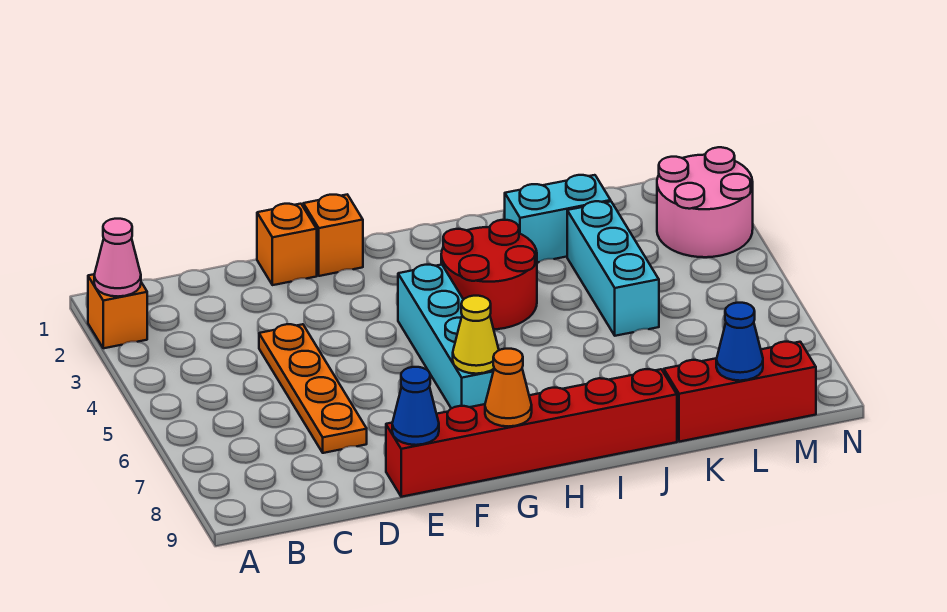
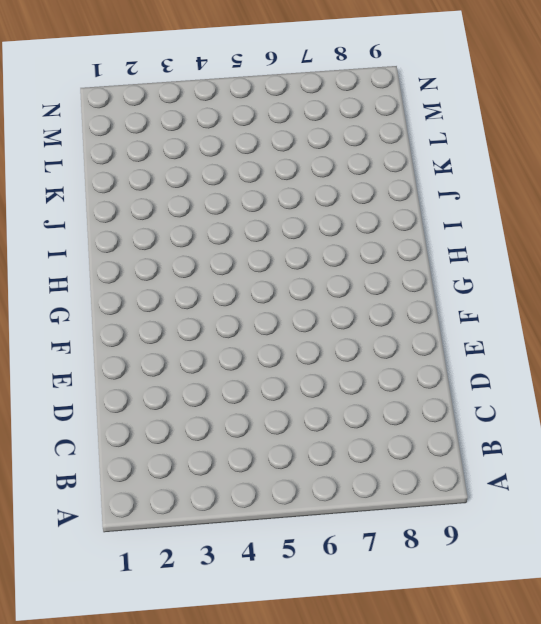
none -> orange brick A2 level 1
none -> orange plate D4:D7 level 1
none -> orange brick E1 level 1

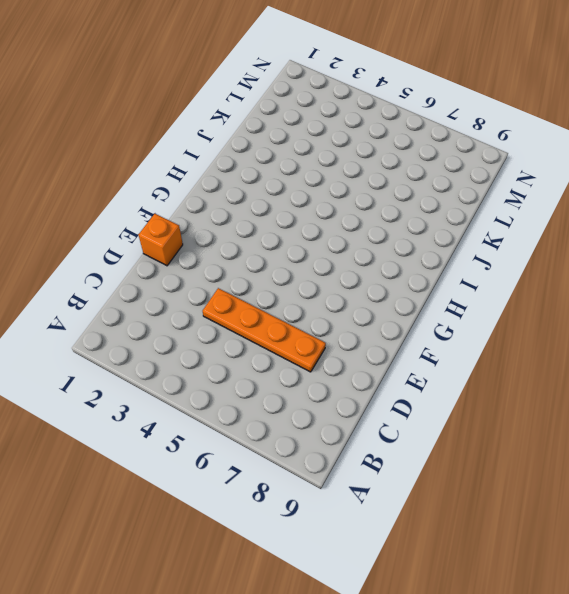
none -> orange brick A2 level 1
none -> red brick E9:J9 level 1
none -> orange brick F1 level 1

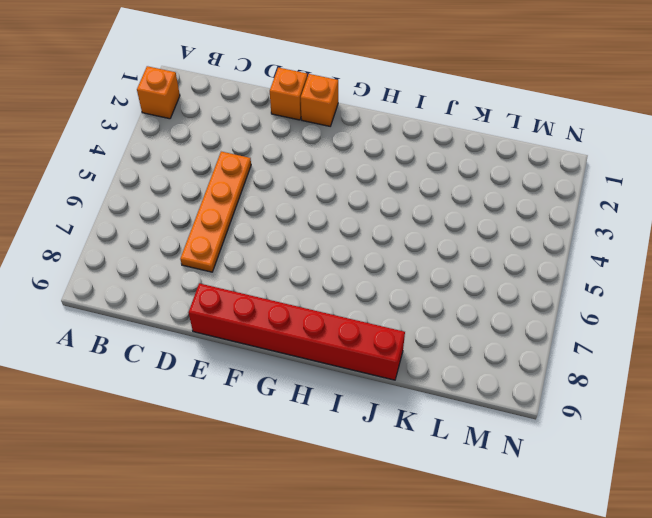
none -> cyan brick G4:G7 level 1
none -> red round brick H3:I4 level 1
none -> cyan brick J2:K2 level 1

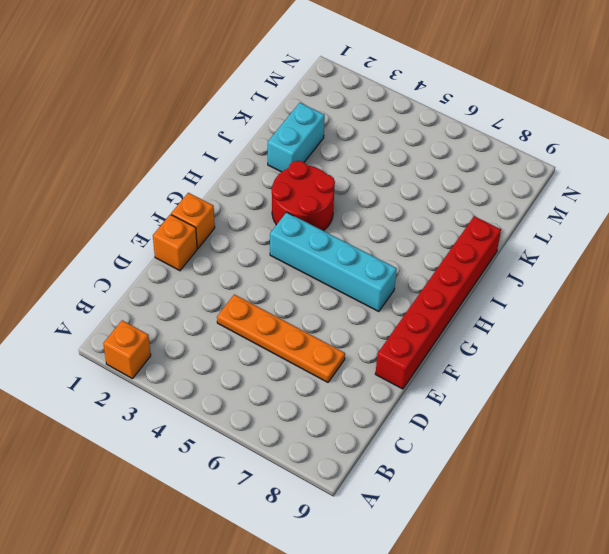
none -> cyan brick K3:K5 level 1
none -> red brick K9:M9 level 1
none -> pink round brick M2:N3 level 1

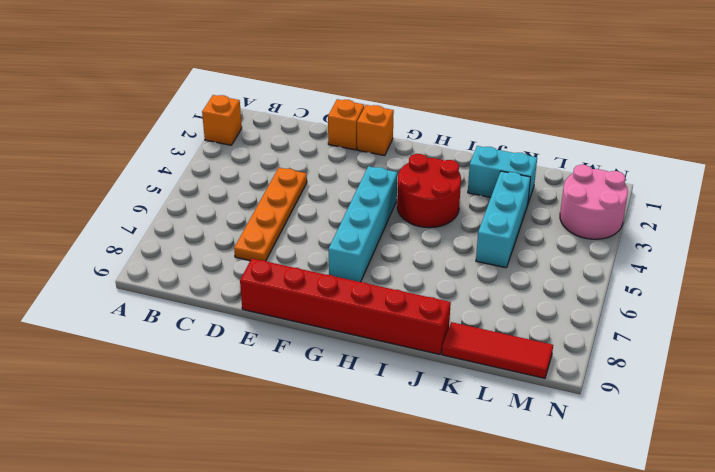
red tile K9:M9 level 1 -> red brick K9:M9 level 1
none -> pink cone A2 level 2
none -> blue cone E9 level 2
none -> yellow cone G7 level 2

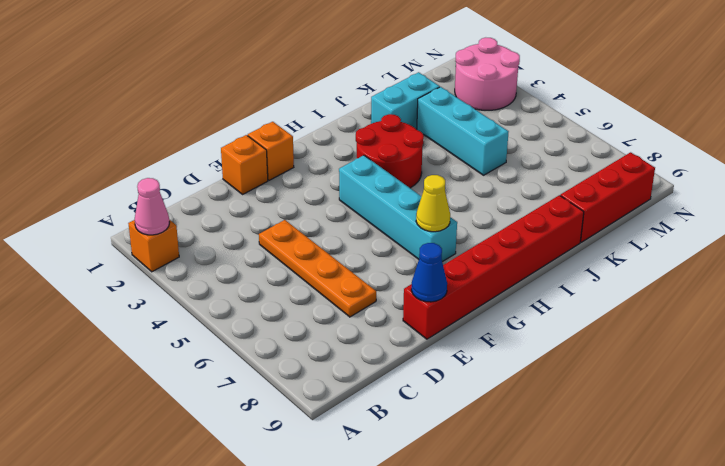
none -> orange cone G9 level 2
none -> blue cone L9 level 2

